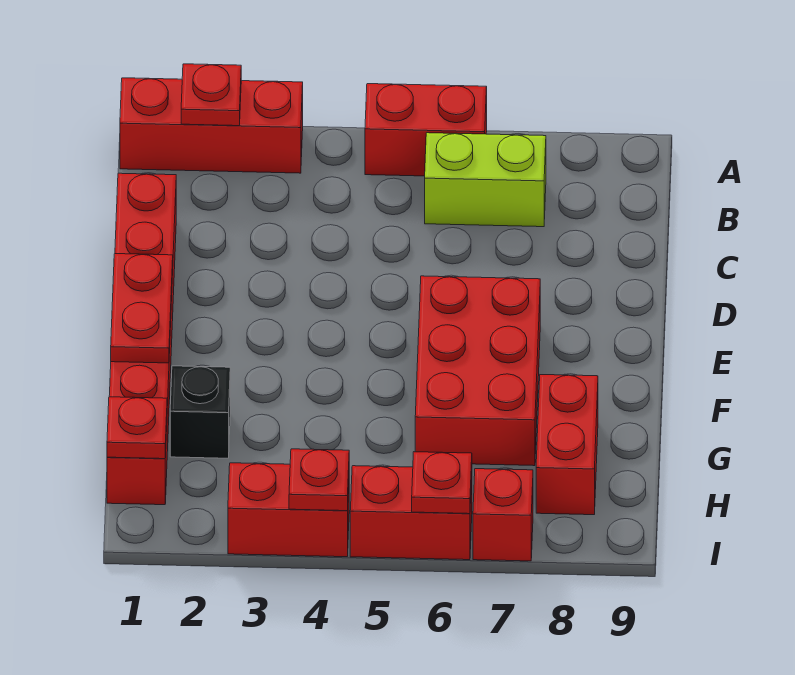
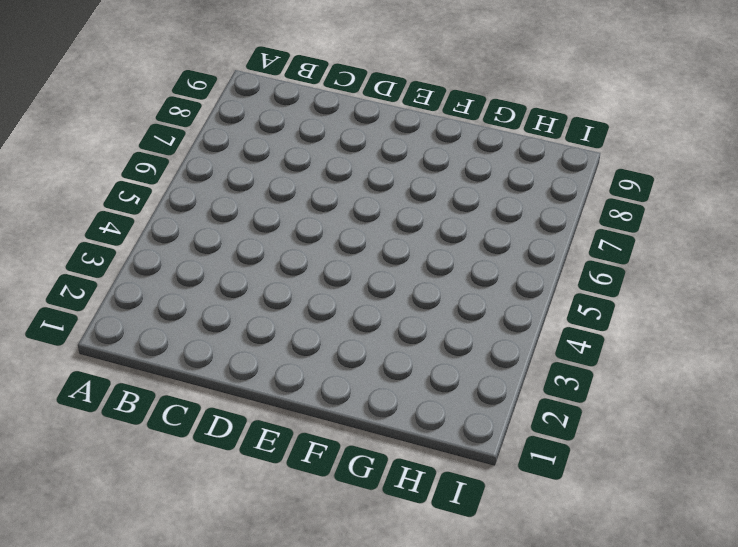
none -> red brick A1:A3 level 1
none -> red brick A5:A6 level 1
none -> lime brick B6:B7 level 1

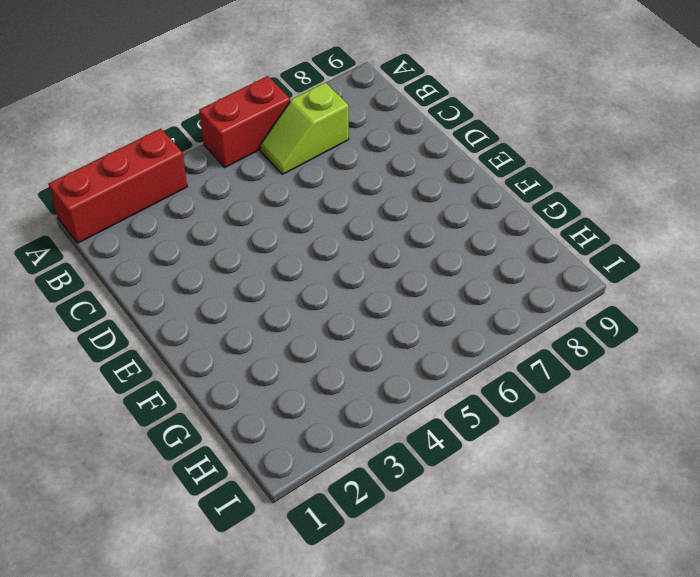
lime slope B6:B7 level 1 top 7 -> lime brick B6:B7 level 1
none -> red brick C1:H1 level 1
none -> red brick E6:G7 level 1
none -> black brick G2 level 1

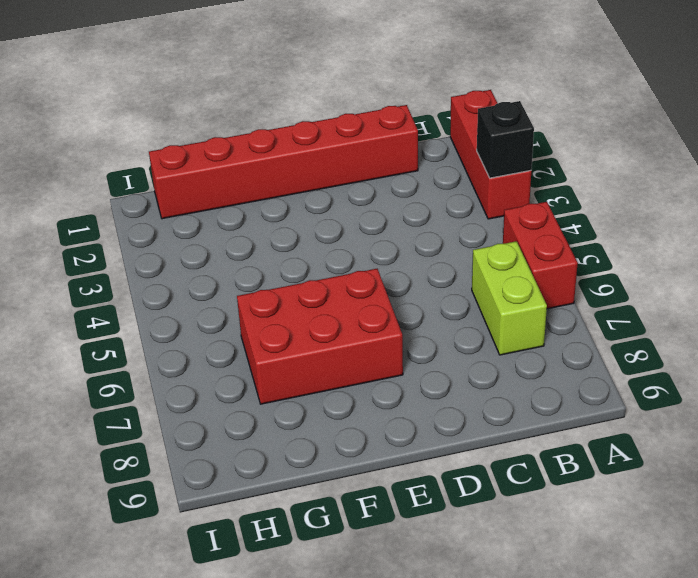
black brick A3 level 2 -> black brick G2 level 1
none -> red brick G8:H8 level 1
none -> red brick I3:I4 level 1
none -> red brick I5:I6 level 1

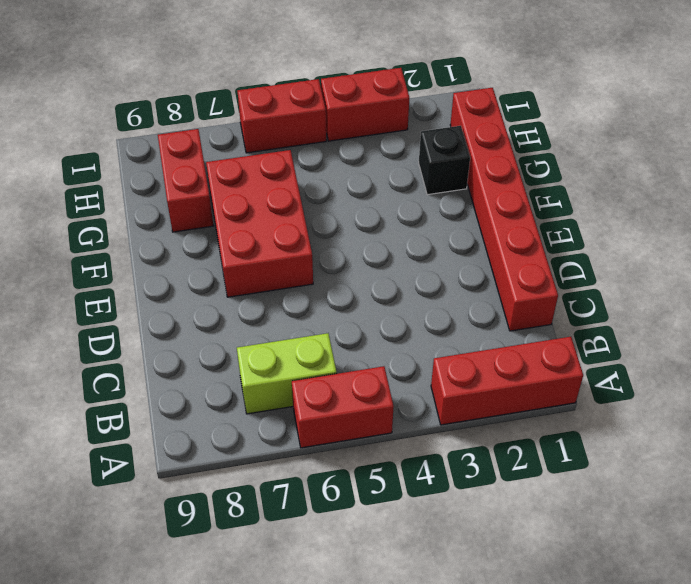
none -> red brick I7 level 1
none -> red plate A2 level 2
none -> red plate E1:F1 level 2

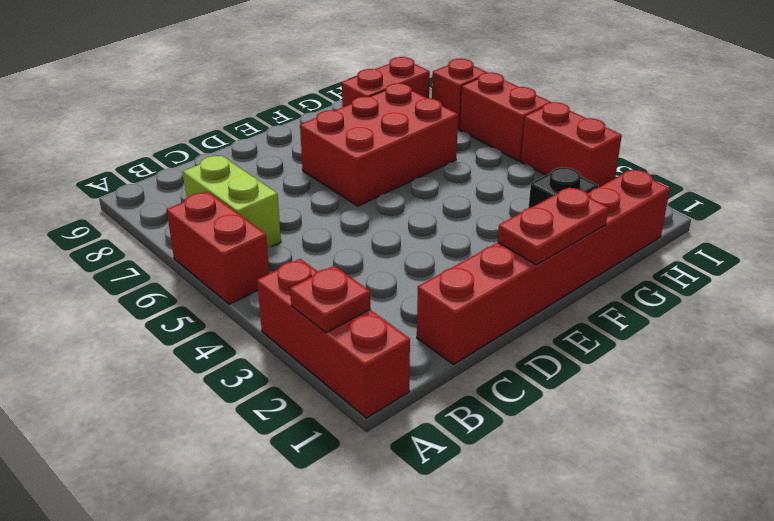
none -> red plate H1 level 2
none -> red plate I4 level 2
none -> red plate I6 level 2

